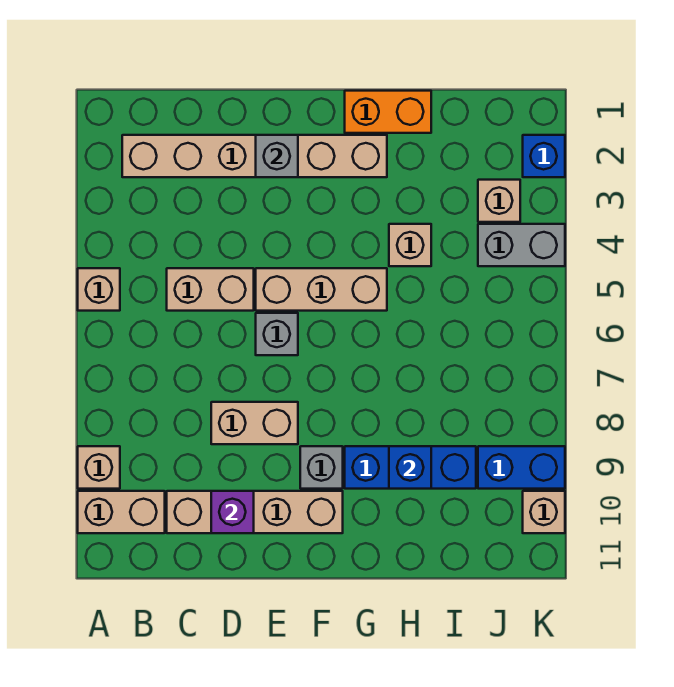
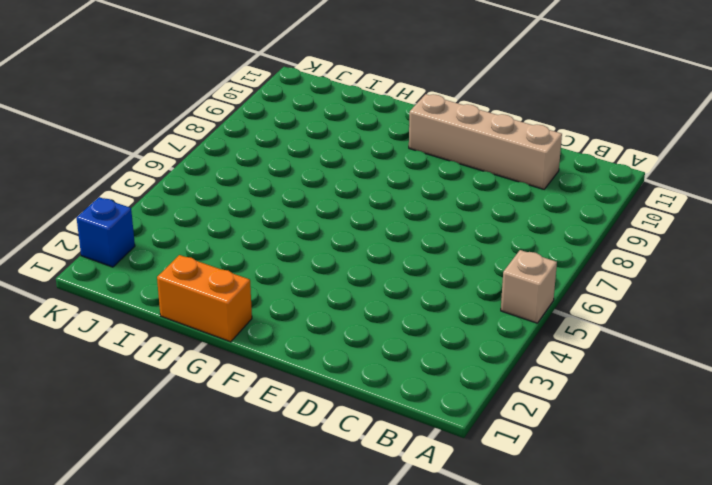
none -> tan brick A9 level 1
none -> tan brick A10:B10 level 1
none -> tan brick B2:G2 level 1

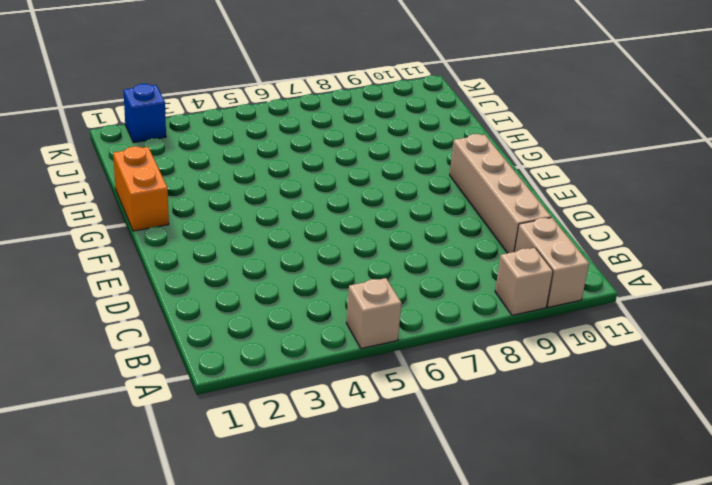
none -> tan brick B2:G2 level 1
none -> tan brick C5:D5 level 1
none -> tan brick D8:E8 level 1

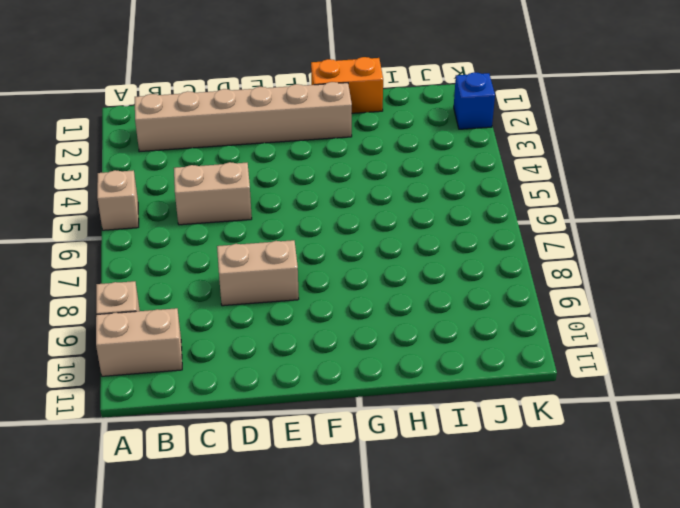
none -> tan brick C10:F10 level 1
none -> tan brick E5:G5 level 1
none -> grey brick E6 level 1

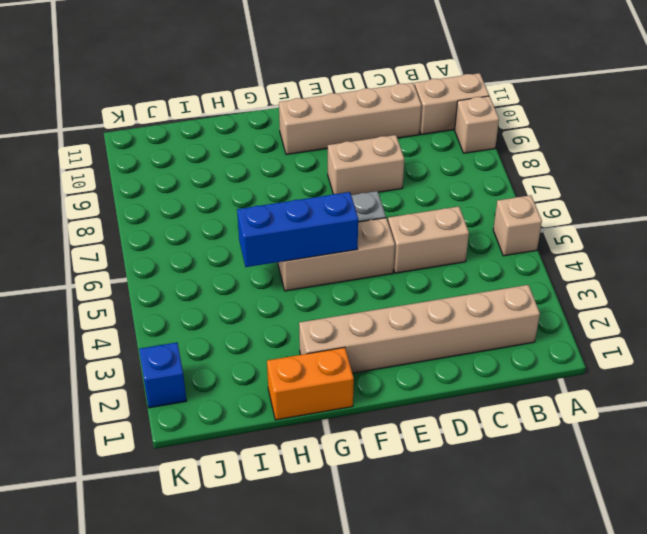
blue brick F5:H5 level 2 -> blue brick G9:I9 level 1
none -> grey brick F9 level 1
none -> tan brick H4 level 1
none -> tan brick J3 level 1

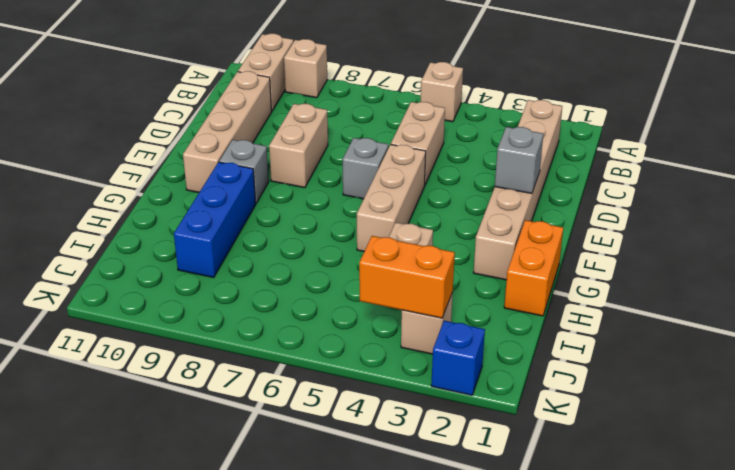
orange brick J3:J4 level 2 -> none
none -> grey brick J4:K4 level 1
none -> blue brick J9:K9 level 1
none -> tan brick K10 level 1

